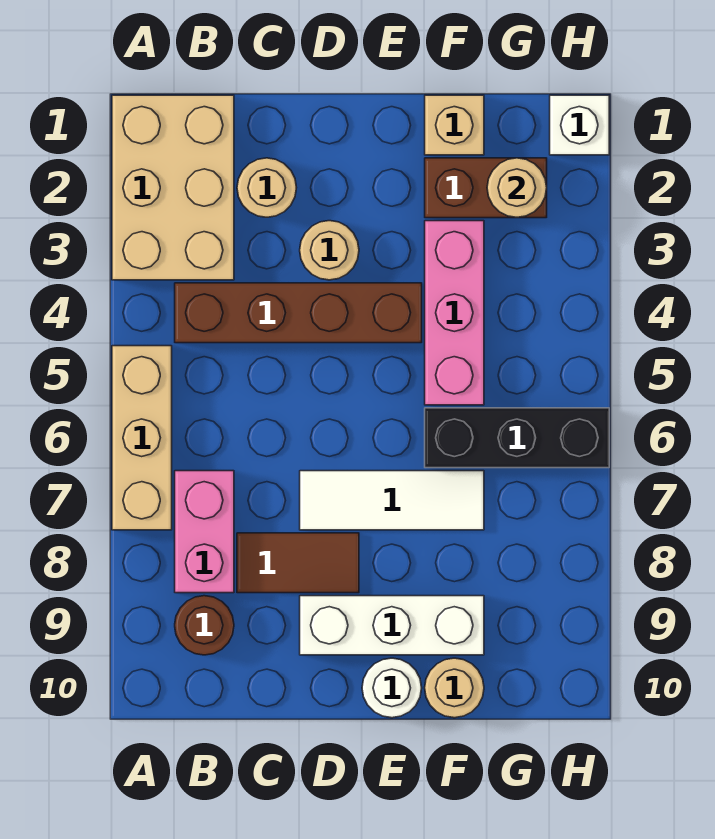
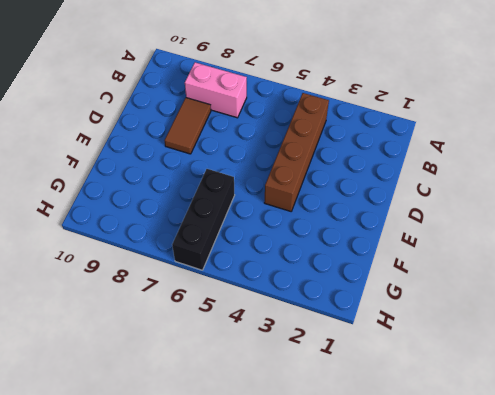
none -> tan brick A1:B3 level 1
none -> tan brick A5:A7 level 1
none -> brown round brick B9 level 1

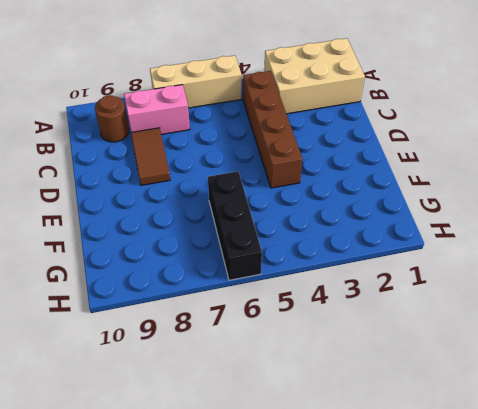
none -> tan round brick C2 level 1
none -> tan round brick D3 level 1
none -> white tile D7:F7 level 1

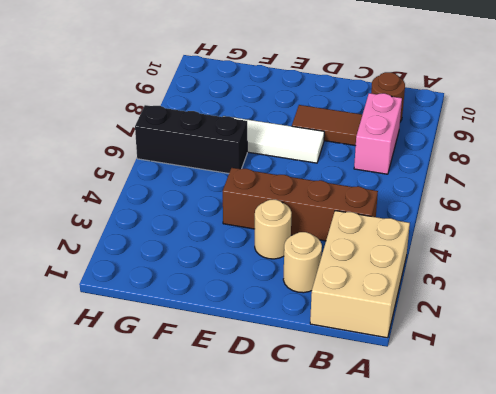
none -> tan brick A5:A7 level 1
none -> white brick D9:F9 level 1
none -> white round brick E10 level 1

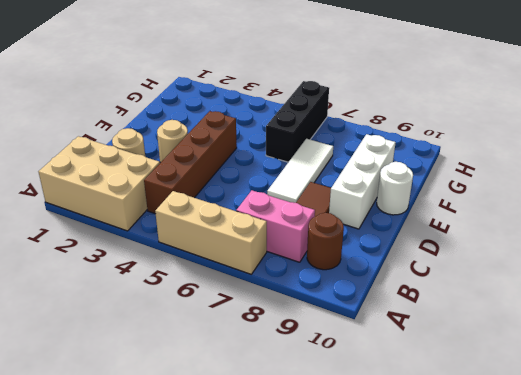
none -> tan brick F1 level 1
none -> brown brick F2:G2 level 1
none -> pink brick F3:F5 level 1

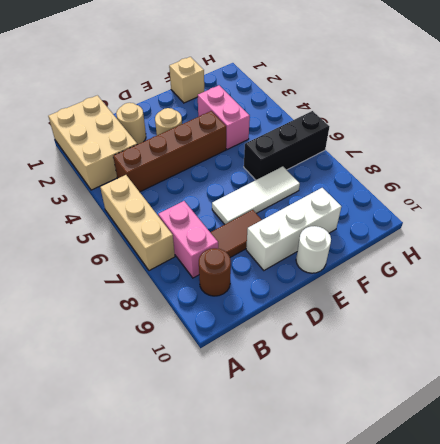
pink brick F3:F4 level 1 -> pink brick F3:F5 level 1
none -> brown brick F2:G2 level 1
none -> tan round brick F10 level 1
none -> white brick H1 level 1

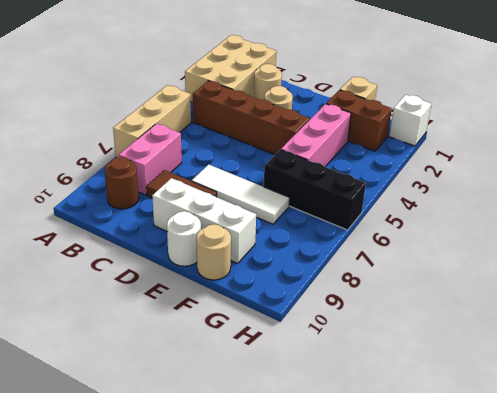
none -> tan round brick G2 level 2

